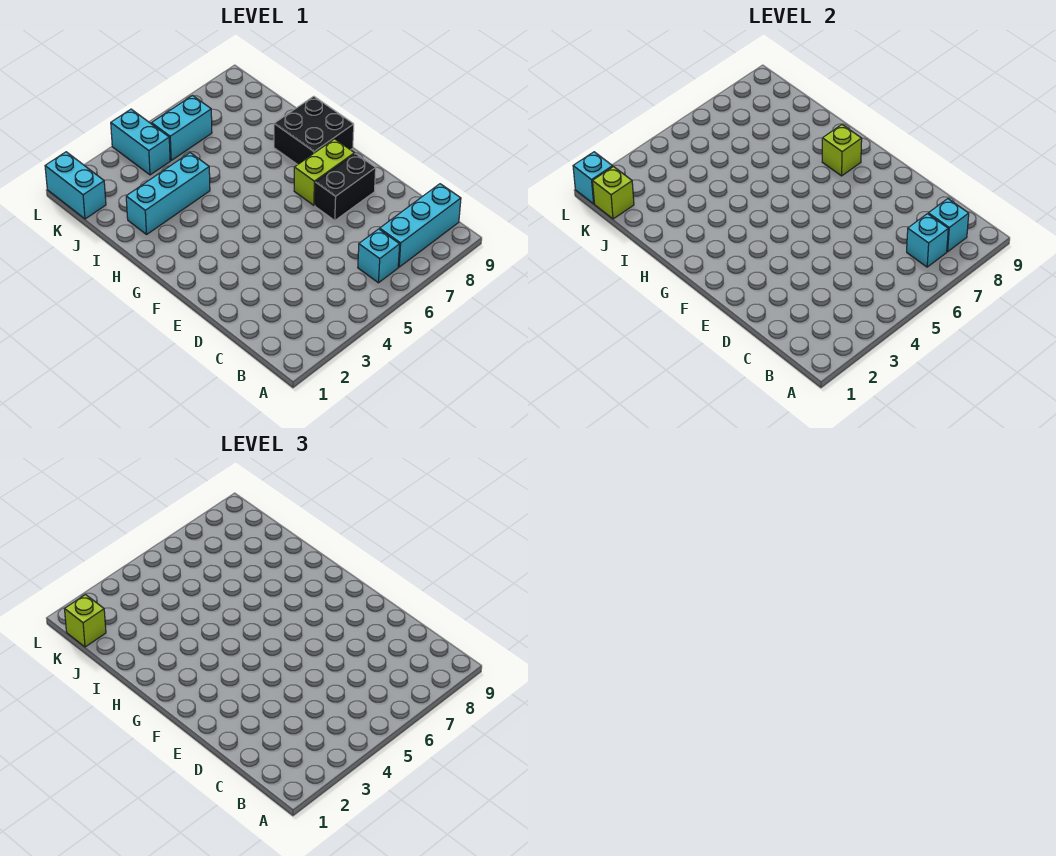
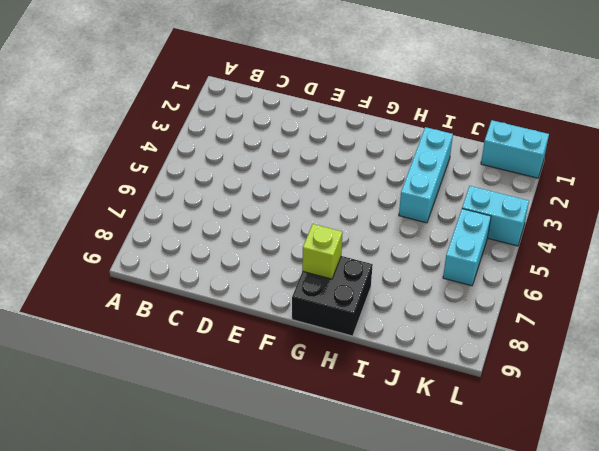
none -> cyan brick B6 level 1
none -> cyan brick B7:B9 level 1
none -> black brick E7:E8 level 1

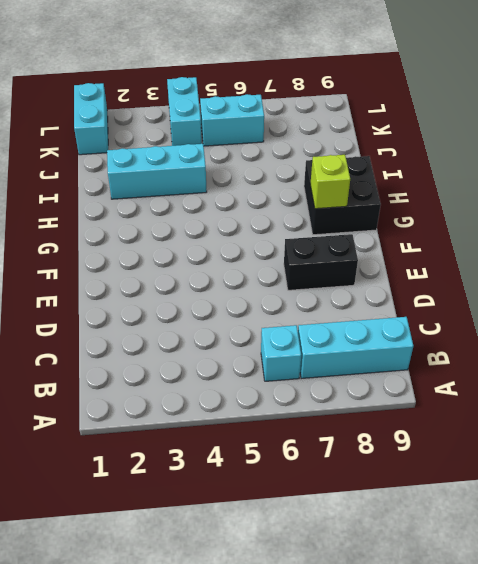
none -> lime brick F7:F8 level 1
none -> cyan brick B7 level 2
none -> cyan brick B8 level 2

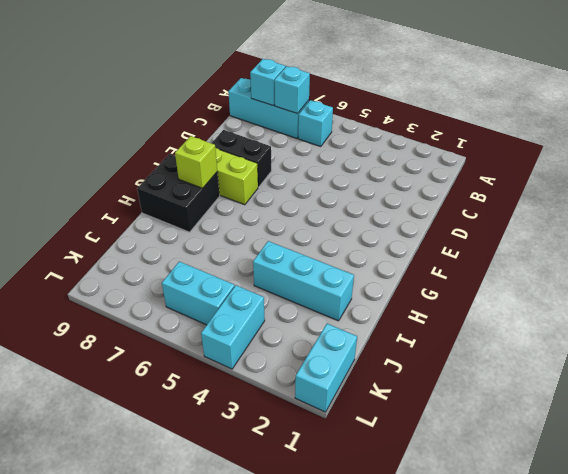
none -> lime brick K1 level 2
none -> cyan brick L1 level 2
none -> lime brick K1 level 3

